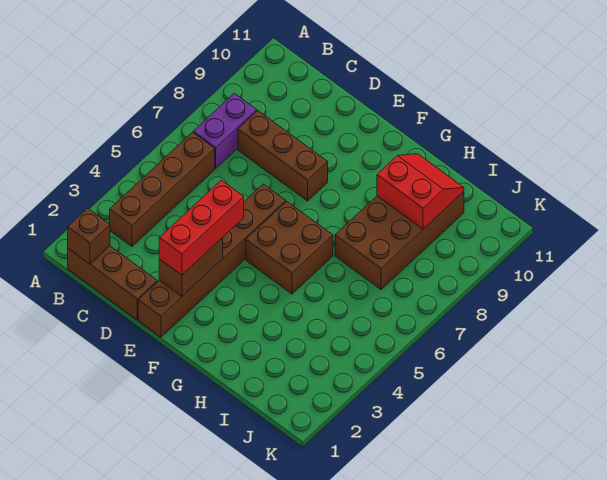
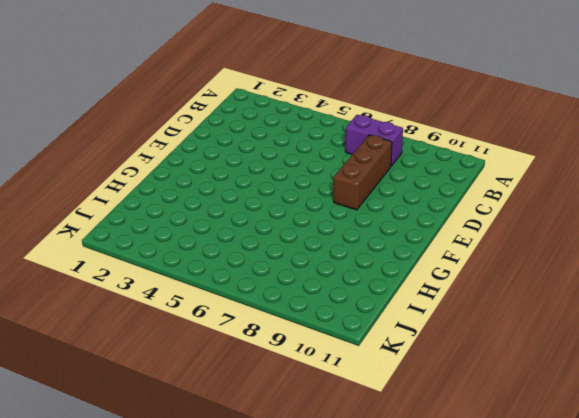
none -> brown brick B1:D1 level 1
none -> brown brick B3:B6 level 1

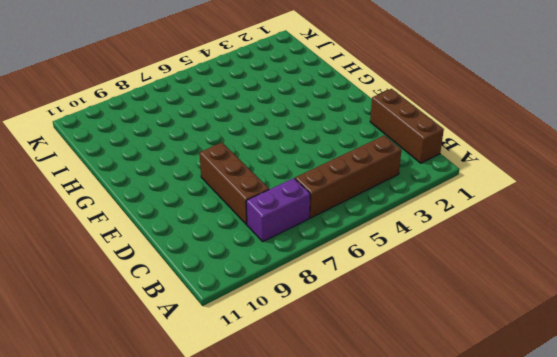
none -> brown brick E1:E6 level 1
none -> brown brick F5:G6 level 1

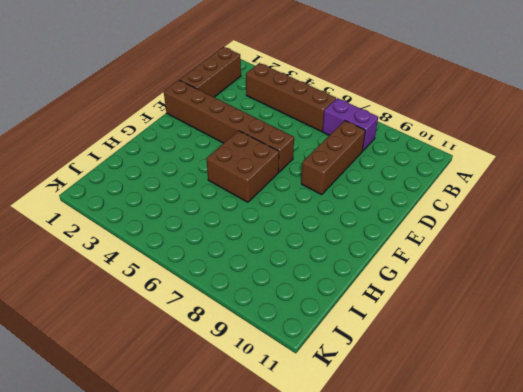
none -> brown brick H7:I10 level 1
none -> brown brick B1 level 2

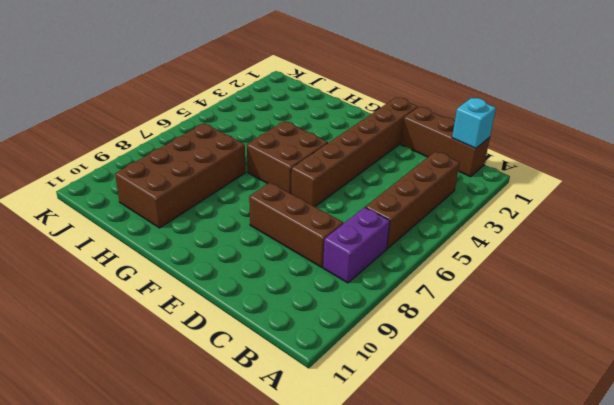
cyan brick B1 level 2 -> brown brick B1 level 2
none -> brown brick E2:E3 level 2
none -> red slope H9:I10 level 2 top 9

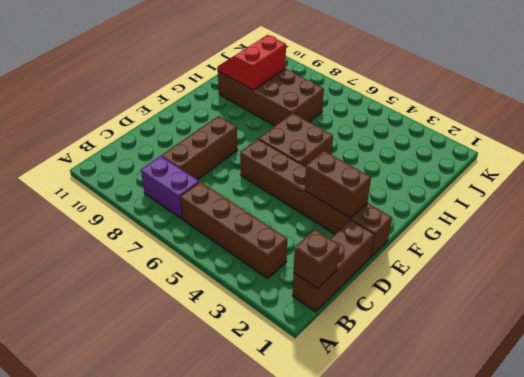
none -> red brick E2:E4 level 3

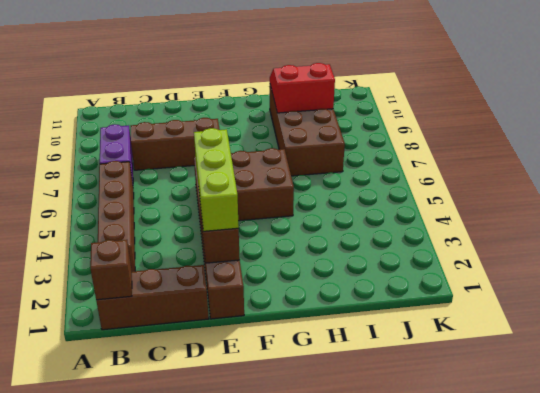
lime brick E2:E4 level 3 -> red brick E2:E4 level 3

